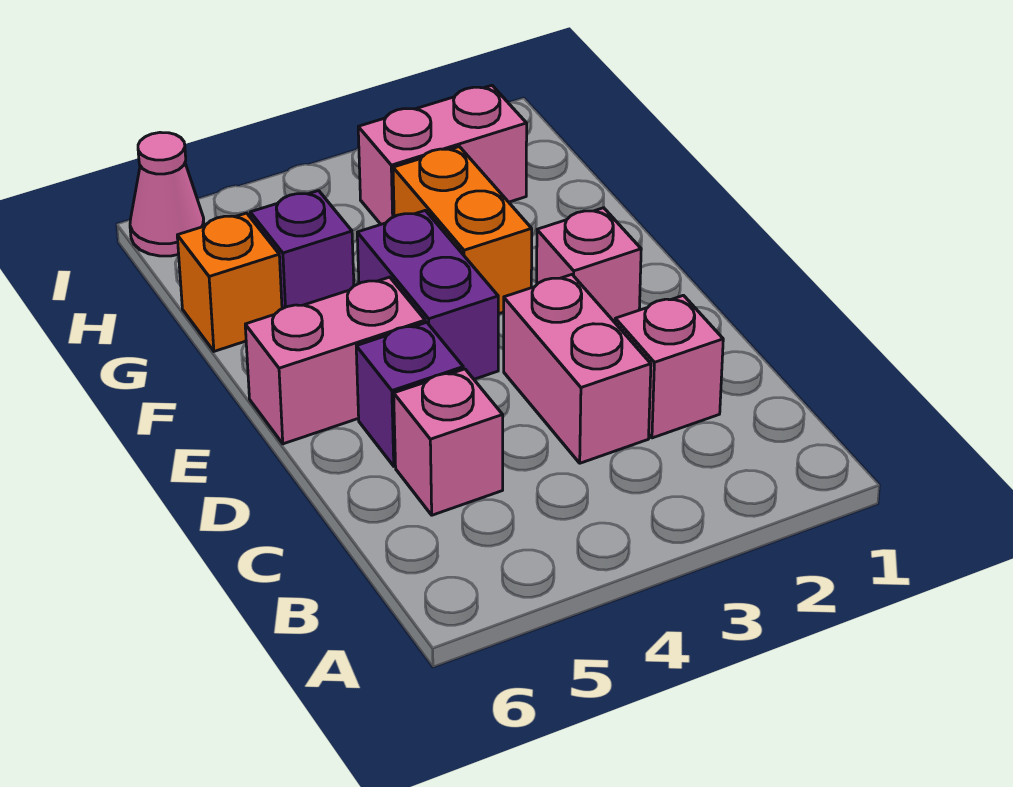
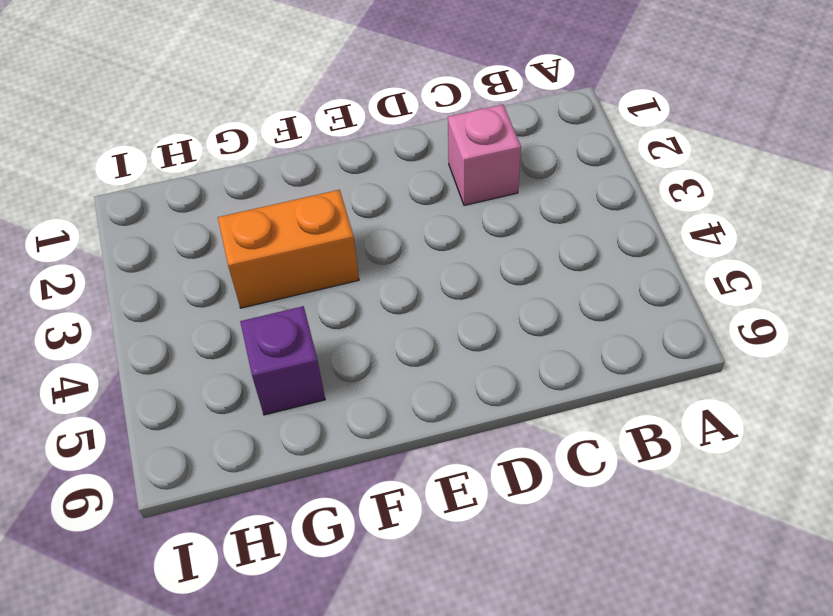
none -> pink brick C3:D3 level 1
none -> pink brick C5 level 1
none -> purple brick D5 level 1

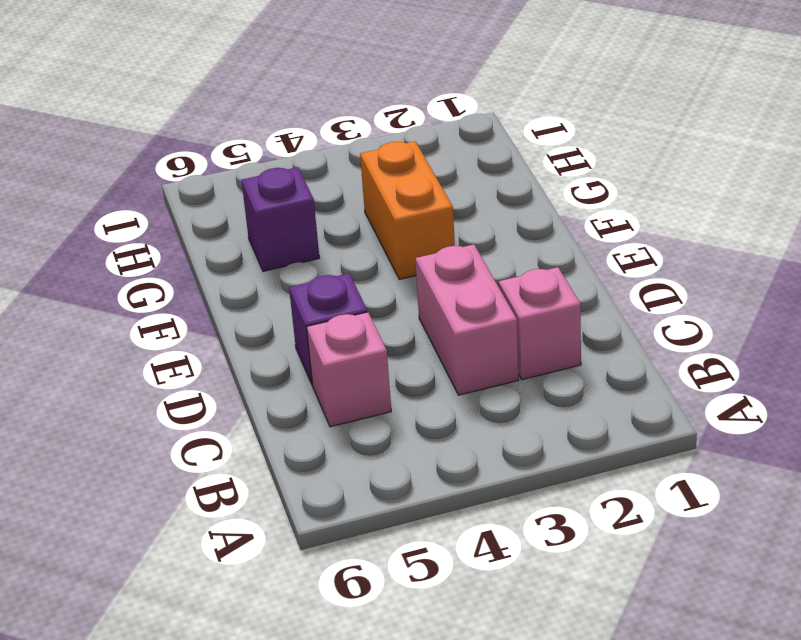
none -> pink brick E2 level 1
none -> purple brick E4:F4 level 1
none -> pink brick E5:E6 level 1

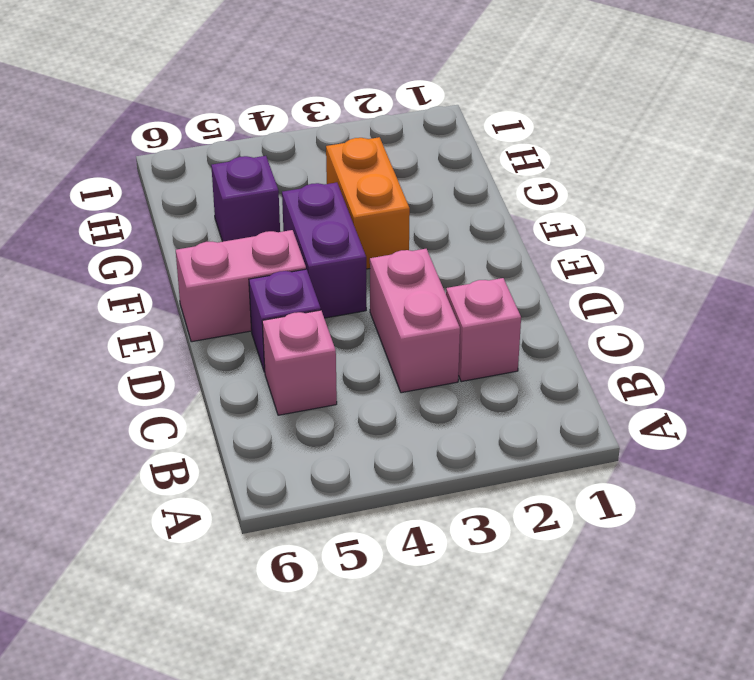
none -> pink brick E2 level 1
none -> orange brick G6 level 1
none -> pink brick H2:H3 level 1

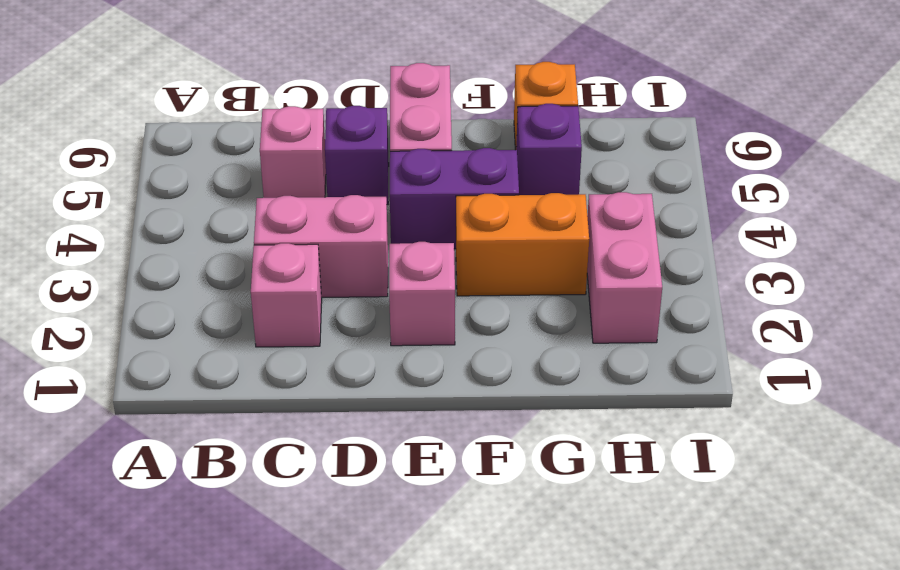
none -> pink cone I6 level 1

